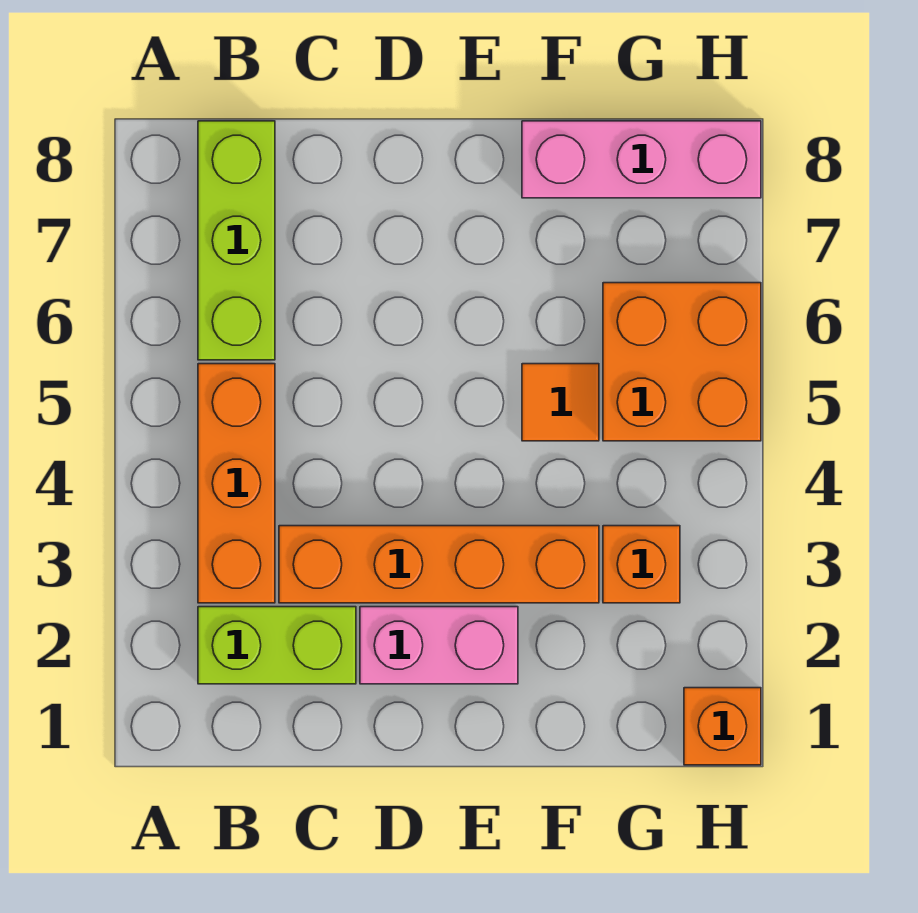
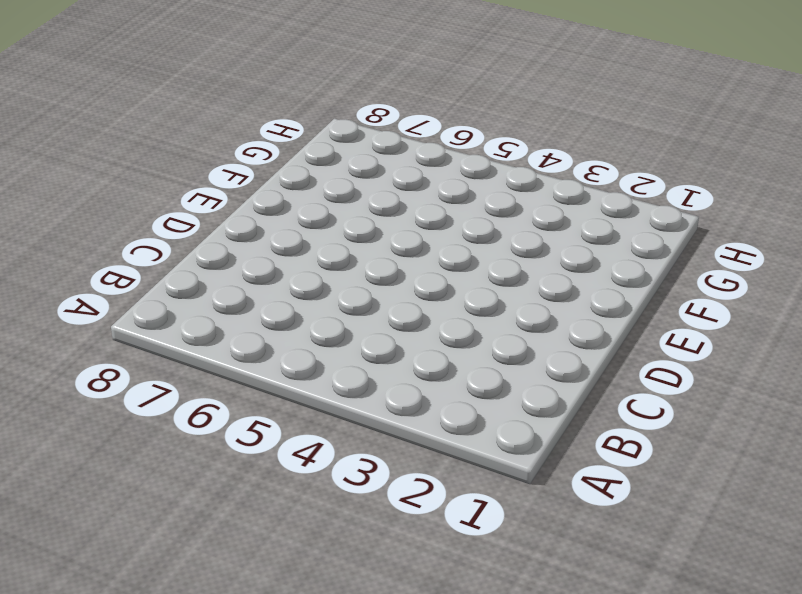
none -> lime brick B2:C2 level 1
none -> orange brick B3:B5 level 1

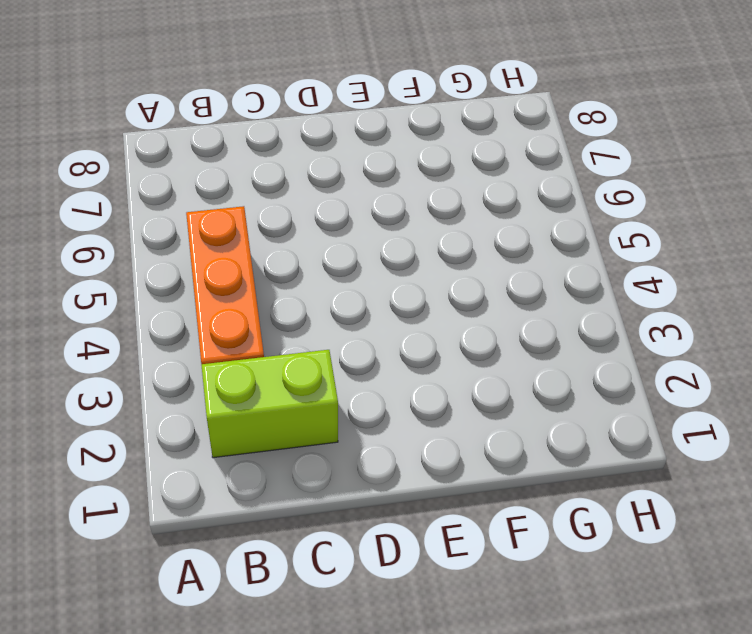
none -> lime brick B6:B8 level 1
none -> orange brick C3:F3 level 1

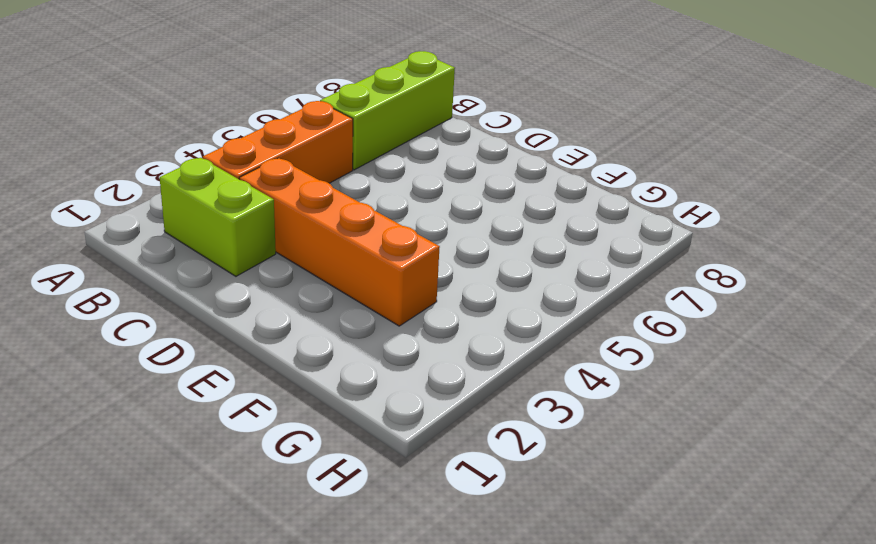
none -> pink brick D2:E2 level 1
none -> orange tile F5 level 1

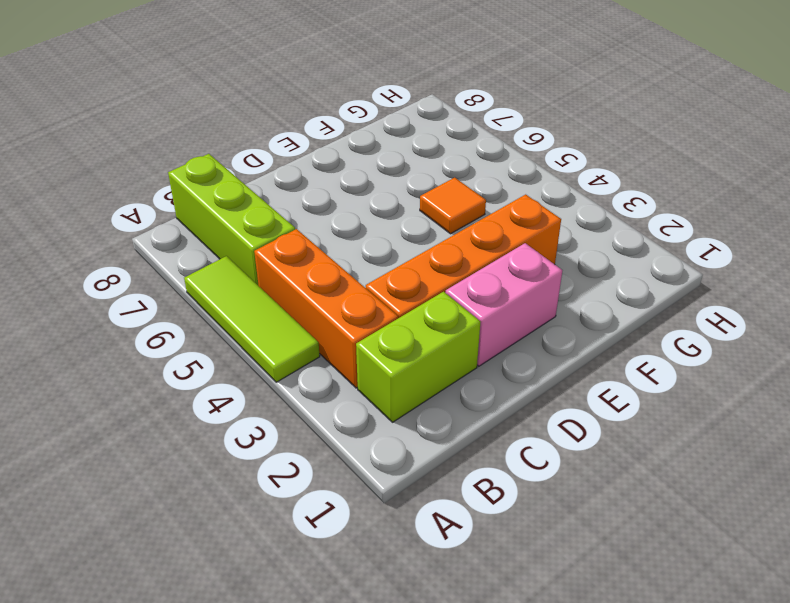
lime tile A4:A6 level 1 -> none
none -> pink brick F8:H8 level 1
none -> orange brick G3 level 1

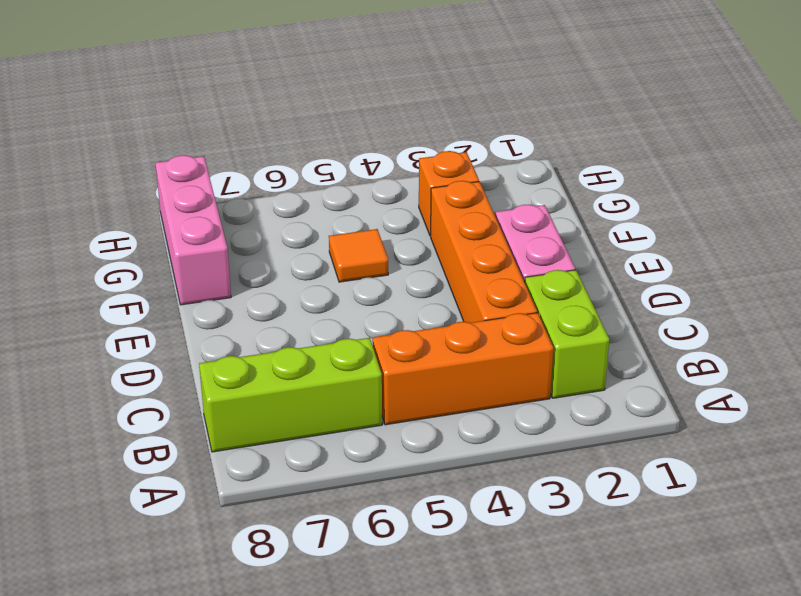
none -> orange brick G5:H6 level 1
none -> orange brick H1 level 1

